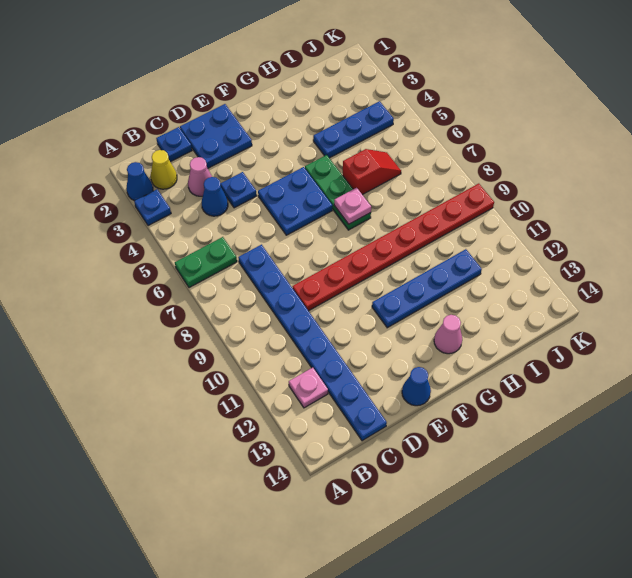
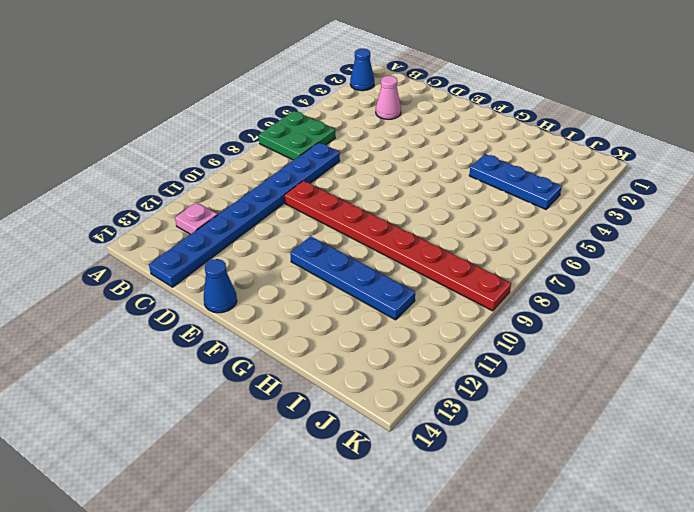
green plate A6:B7 level 1 -> green plate A6:B6 level 1
none -> blue plate A3 level 1
none -> yellow cone B2 level 1
none -> blue plate C1 level 1

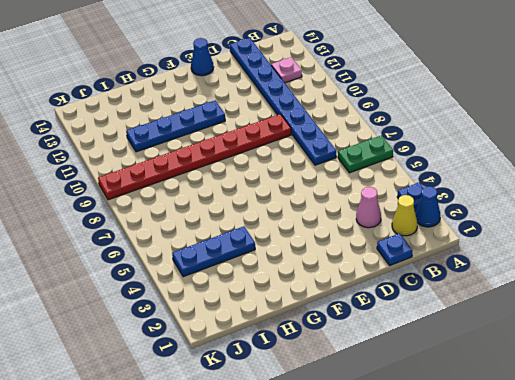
none -> blue cone C4 level 1
none -> blue plate D1:E2 level 1
none -> blue plate D4 level 1

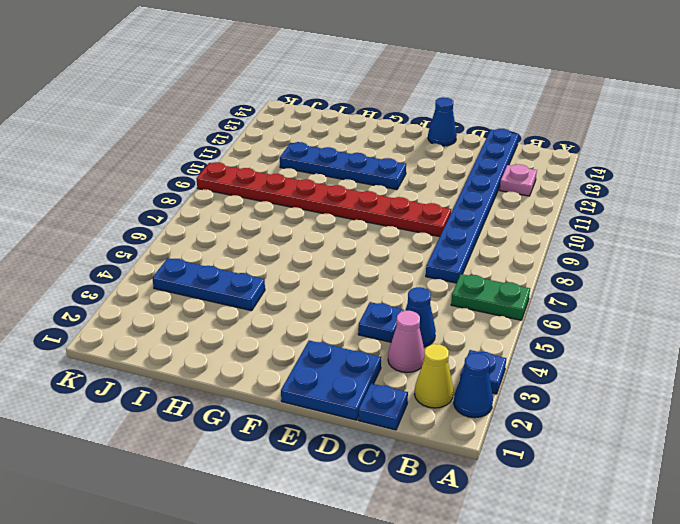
none -> blue plate E5:F6 level 1
none -> green plate G5:G7 level 1
none -> pink cone G13 level 1

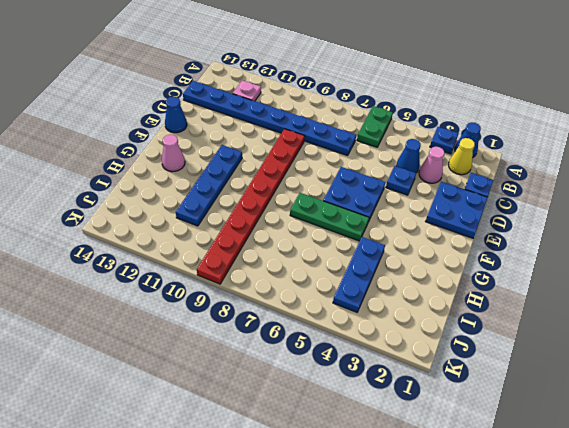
none -> red slope H6:I6 level 1 top H
none -> pink plate G7 level 2

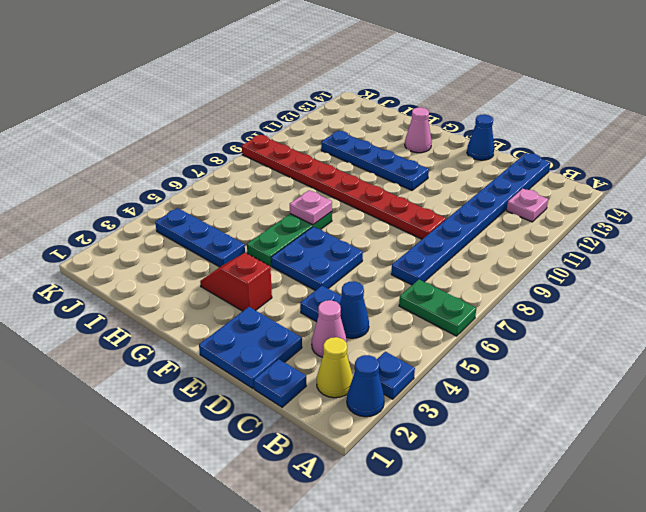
red slope F3:G3 level 1 top F -> red slope H6:I6 level 1 top H

